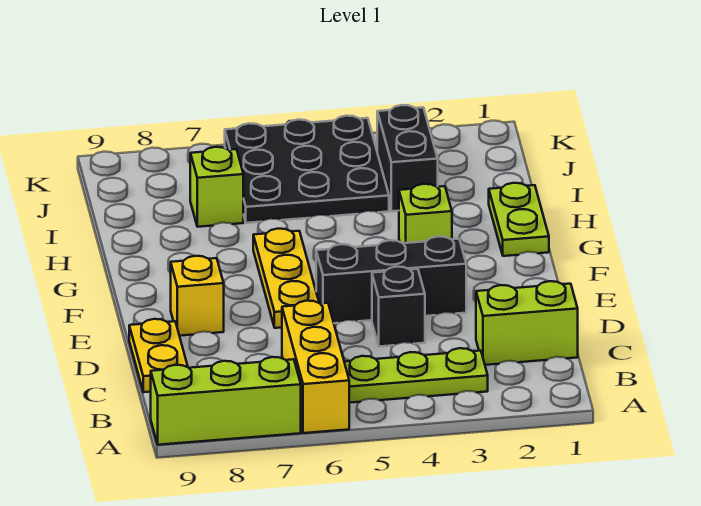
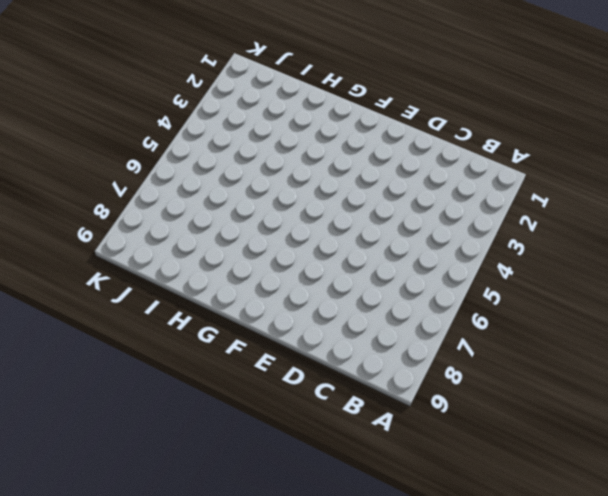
none -> yellow brick A6:C6 level 1
none -> lime brick A7:A9 level 1
none -> lime plate B3:B5 level 1

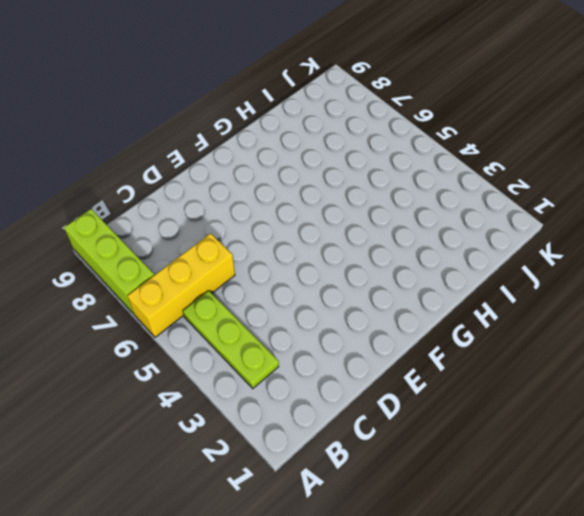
none -> lime brick C1:C2 level 1
none -> yellow plate C9:D9 level 1
none -> black brick D4 level 1

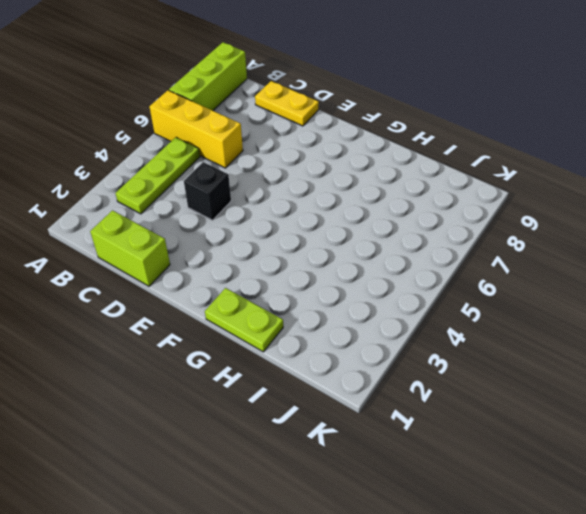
lime brick C1:D1 level 1 -> lime brick C1:C2 level 1
none -> black brick E3:E5 level 1
none -> yellow plate E6:G6 level 1
none -> yellow brick E8 level 1

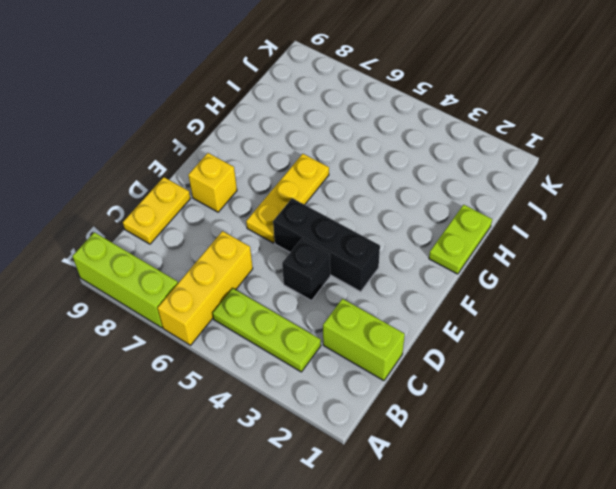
none -> lime brick G3 level 1
none -> black brick I3:J3 level 1
none -> black plate I4:K6 level 1

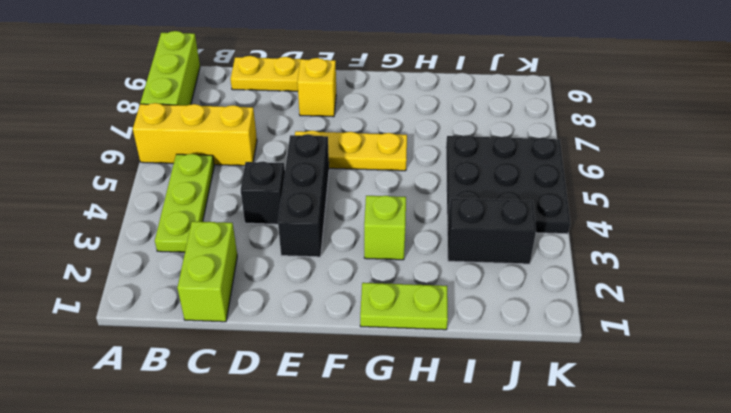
none -> lime brick I7 level 1

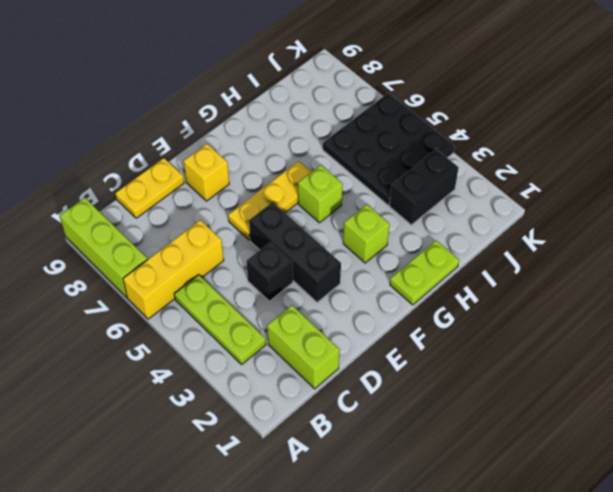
lime brick G5 level 1 -> lime brick I7 level 1

